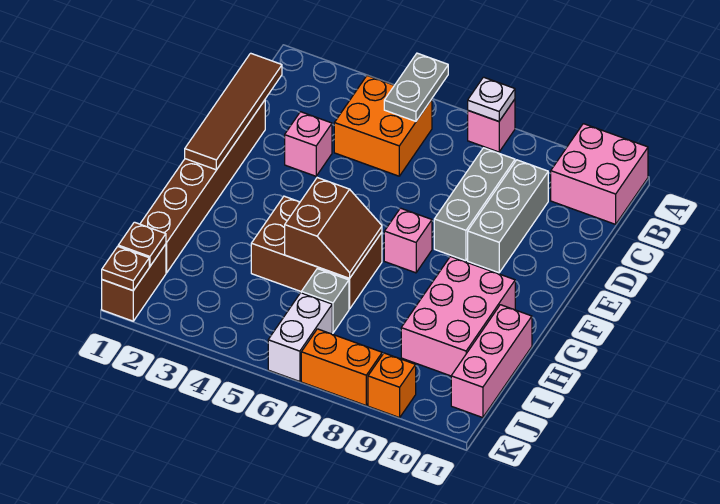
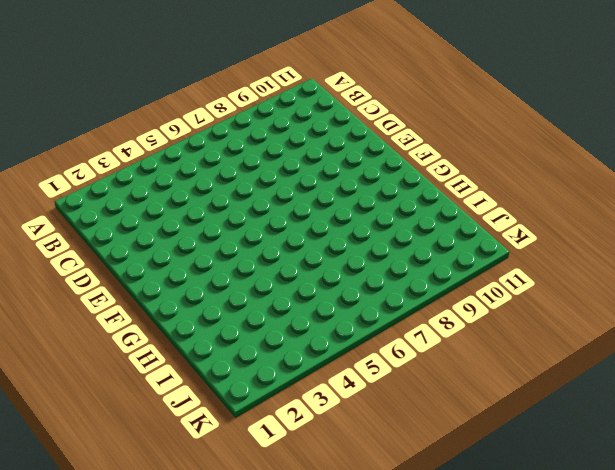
none -> pink brick A7 level 1
none -> pink brick A10:B11 level 1
none -> orange brick B4:C5 level 1

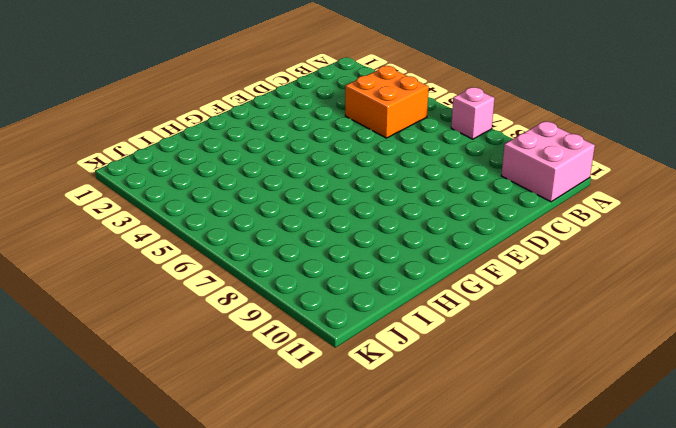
none -> grey brick C8:E8 level 1
none -> grey brick C9:E9 level 1
none -> brown brick D1:I1 level 1

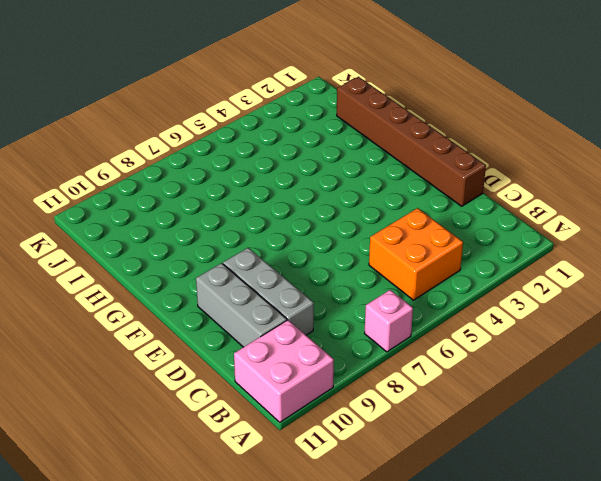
grey brick C10:E10 level 1 -> grey brick C8:E8 level 1
none -> pink brick D3 level 1
none -> pink brick F7 level 1
none -> brown brick G4:H6 level 1

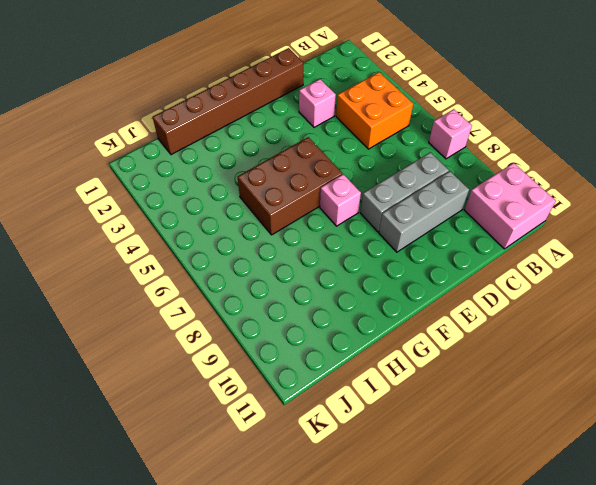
brown brick F5:H6 level 1 -> brown brick G4:H6 level 1
none -> pink brick G9:I10 level 1
none -> pink brick H11:J11 level 1
none -> grey brick I6 level 1

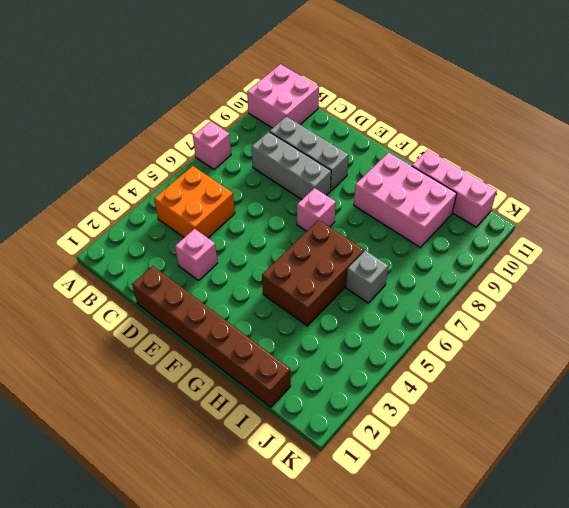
none -> brown brick J1:K1 level 1
none -> white brick J6:K6 level 1
none -> orange brick K7:K8 level 1

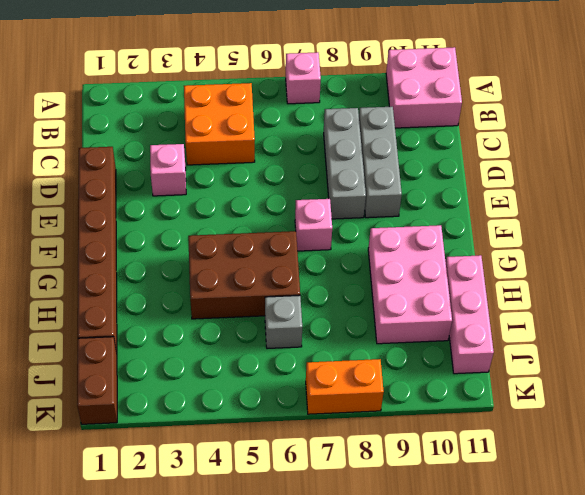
none -> white brick J6:K6 level 1
none -> orange brick K9 level 1
none -> grey plate A5:B5 level 2

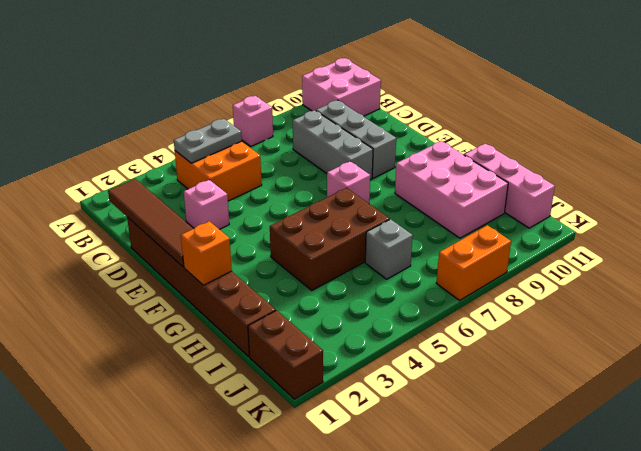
grey plate B4:B5 level 2 -> grey plate A5:B5 level 2
orange brick G1 level 2 -> orange brick K9 level 1
none -> white brick J6:K6 level 1
none -> white plate A7 level 2
none -> brown slope G5:H6 level 2 top 5

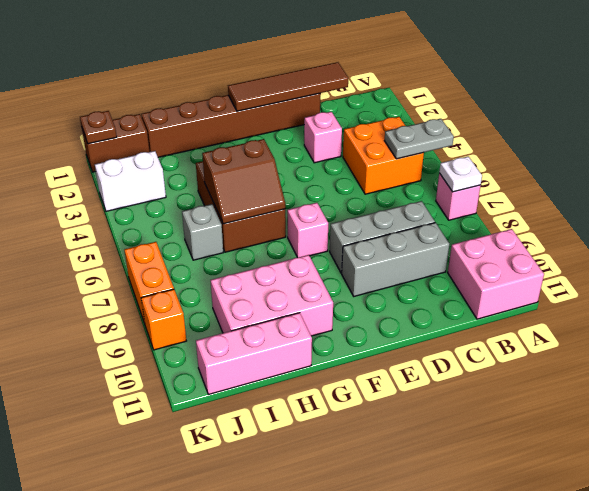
white brick J3:K3 level 1 -> white brick J6:K6 level 1
none -> brown plate J1 level 2

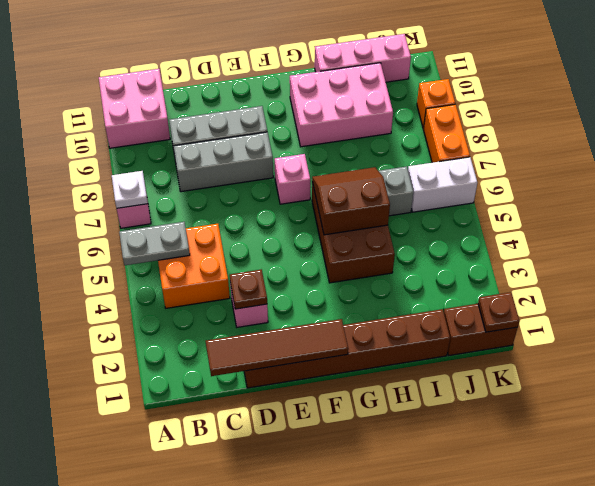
brown plate D3 level 2 -> brown plate J1 level 2

